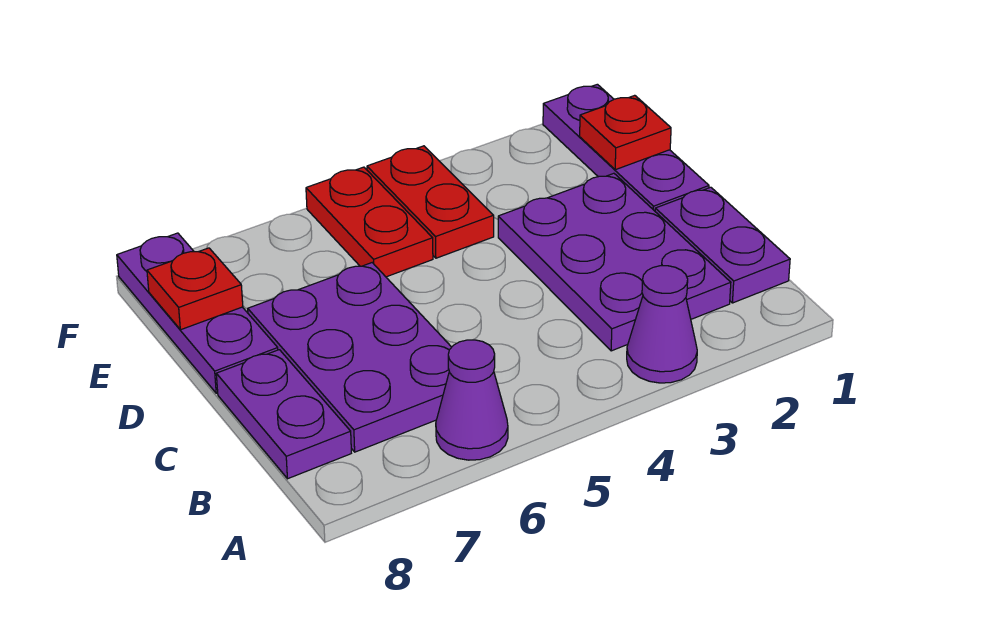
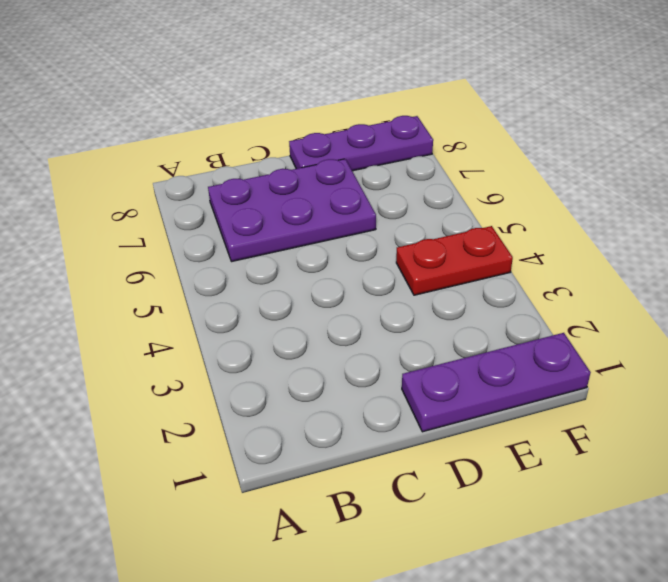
none -> purple cone A3 level 1
none -> purple cone A6 level 1
none -> purple plate B1:C1 level 1

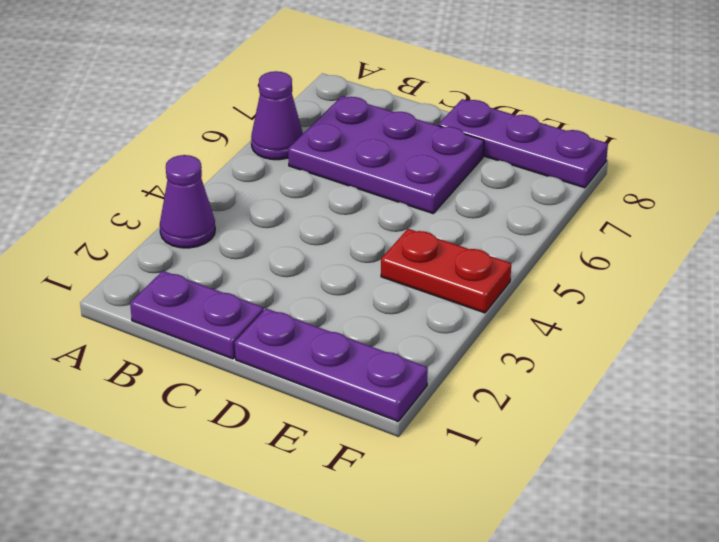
none -> purple plate B2:D3 level 1
none -> purple plate B8:C8 level 1
none -> red plate E5:F5 level 1

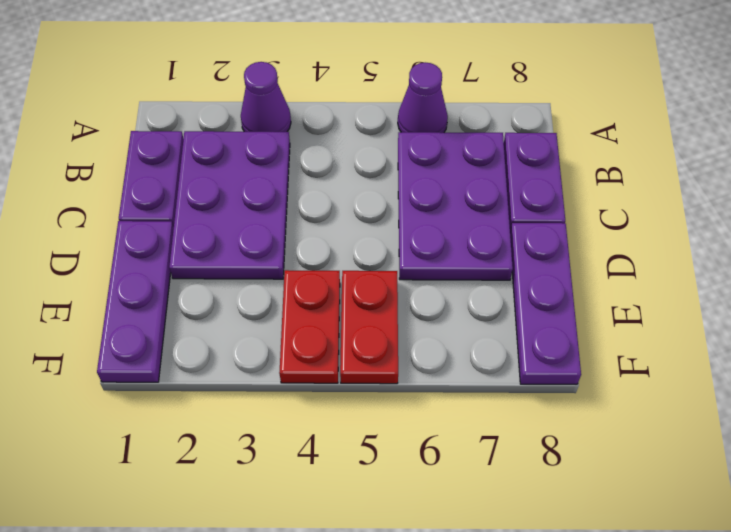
none -> red plate E1 level 2
none -> red plate E8 level 2

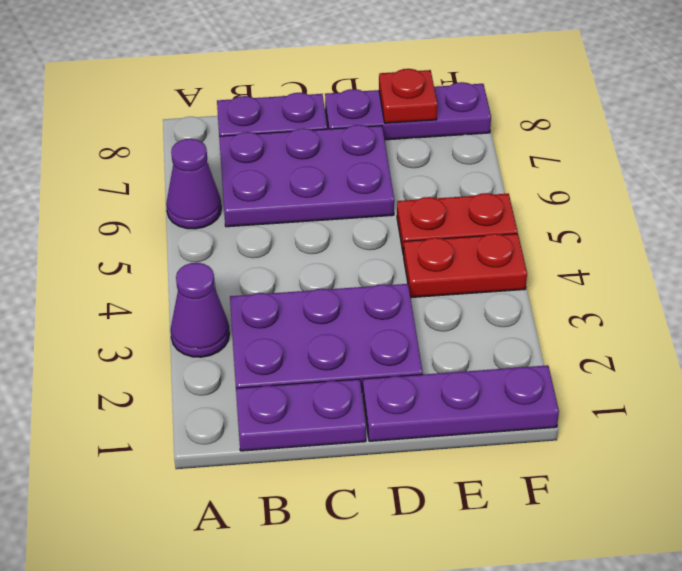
none -> red plate E1 level 2

